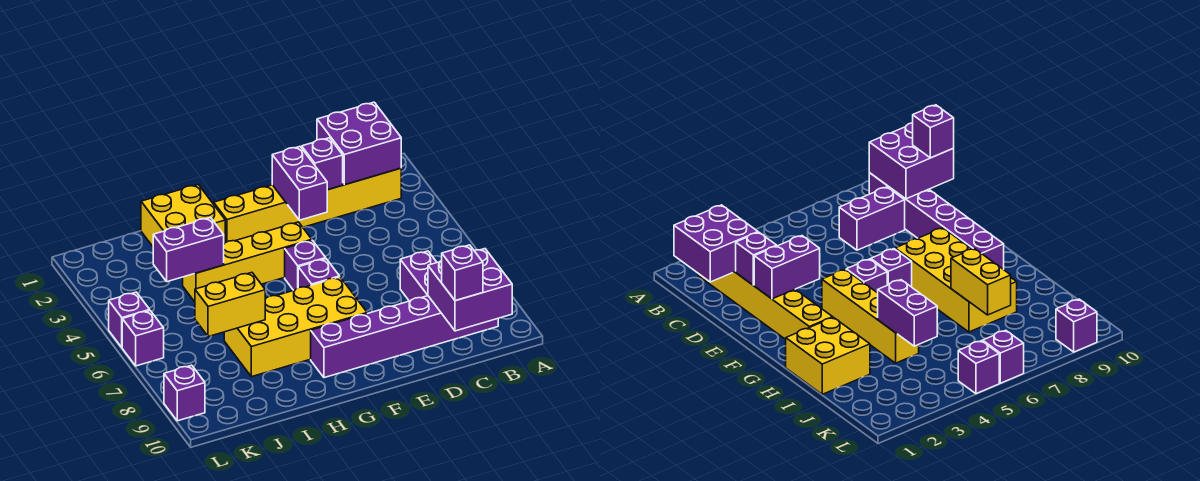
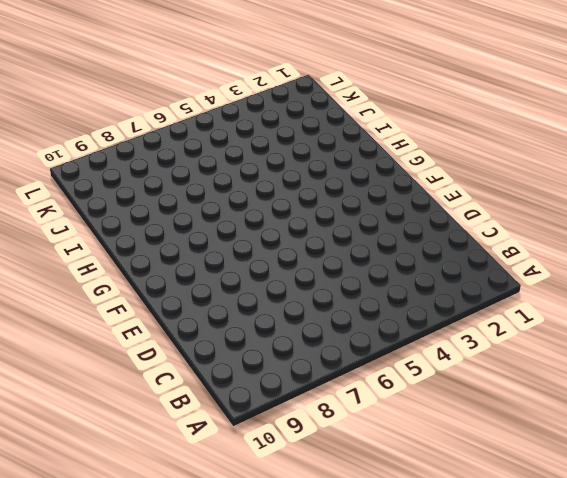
none -> yellow brick B2:G2 level 1
none -> purple brick B9:G9 level 1
none -> purple brick C7:C8 level 1

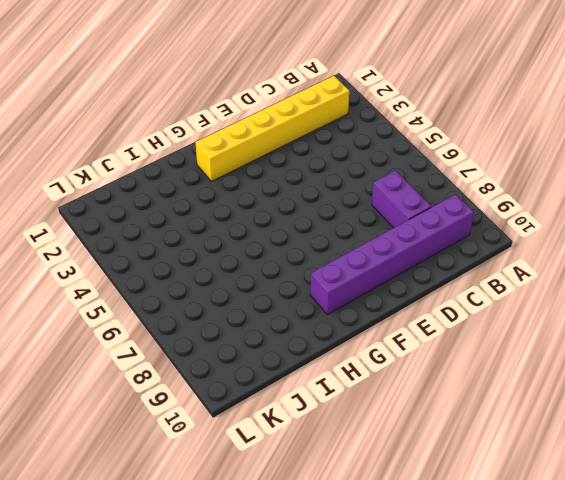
none -> yellow brick F4:I4 level 1
none -> purple brick F5 level 1
none -> purple brick F6 level 1

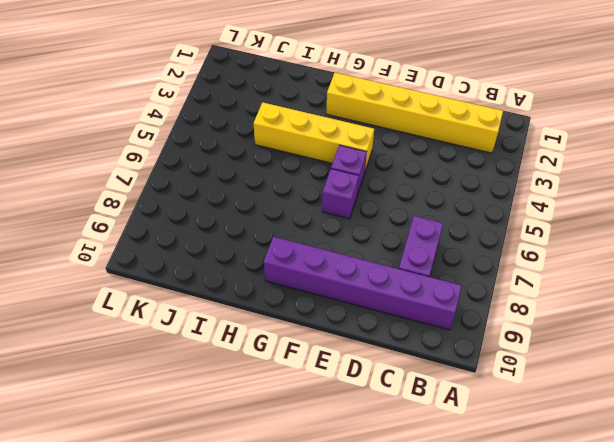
none -> yellow brick F7:I8 level 1
none -> yellow brick H1:I2 level 1
none -> purple brick L5 level 1

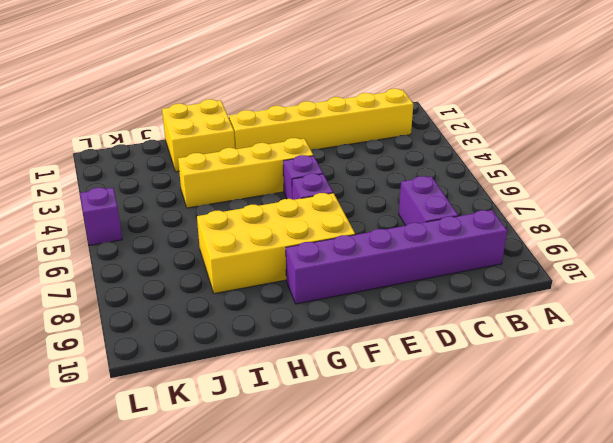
none -> purple brick L6 level 1
none -> purple brick L9 level 1
none -> purple brick B1:C2 level 2

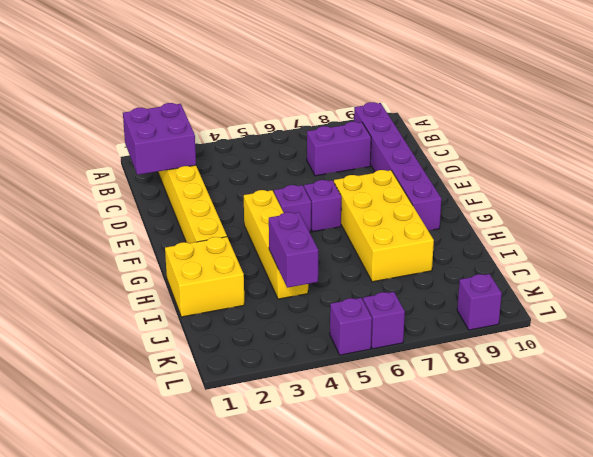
none -> purple brick B9:C10 level 2
none -> purple brick D2 level 2
none -> purple brick E2:E3 level 2

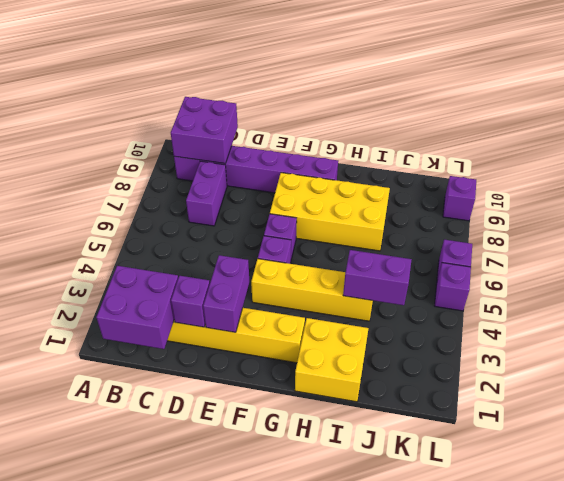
none -> yellow brick I7:J7 level 2
none -> purple brick C10 level 3

